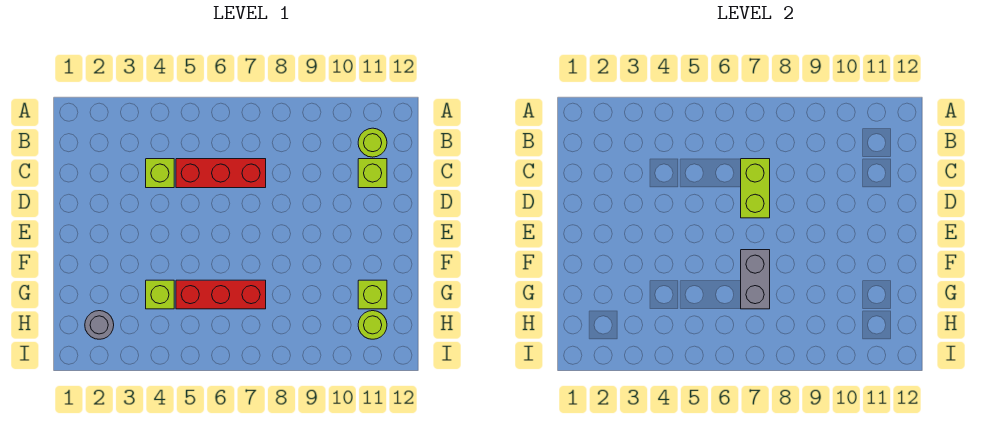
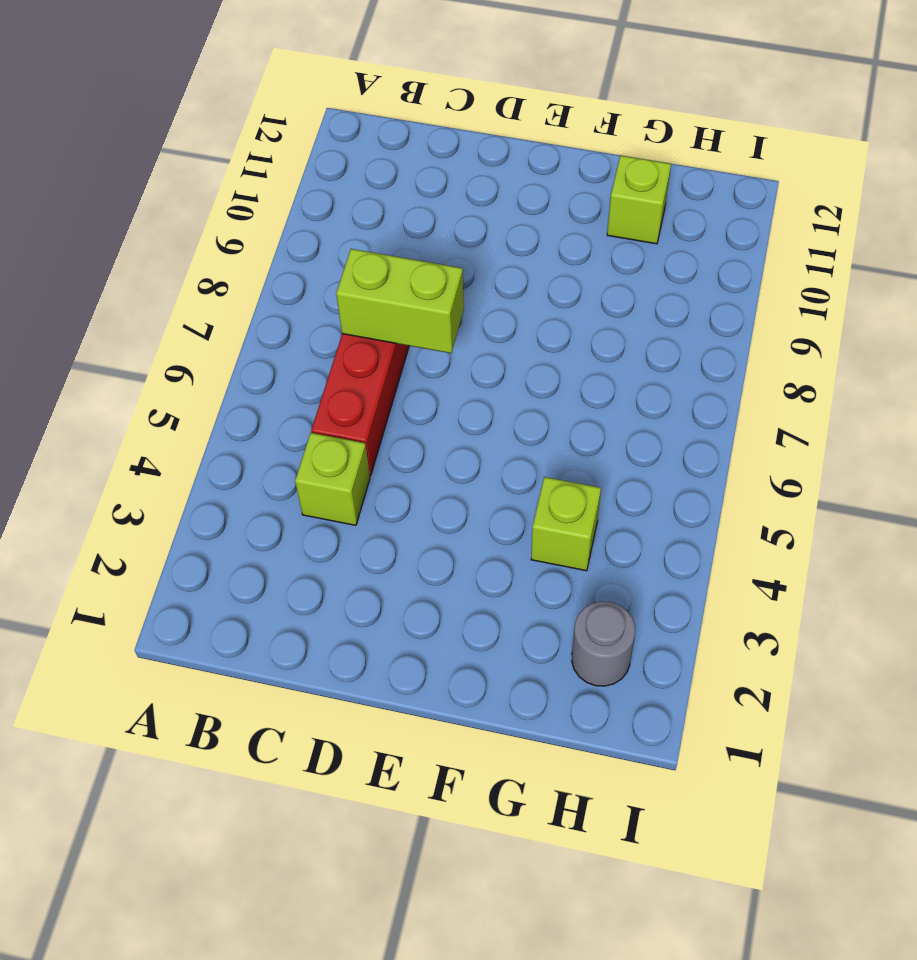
none -> lime round brick B11 level 1
none -> lime brick C11 level 1

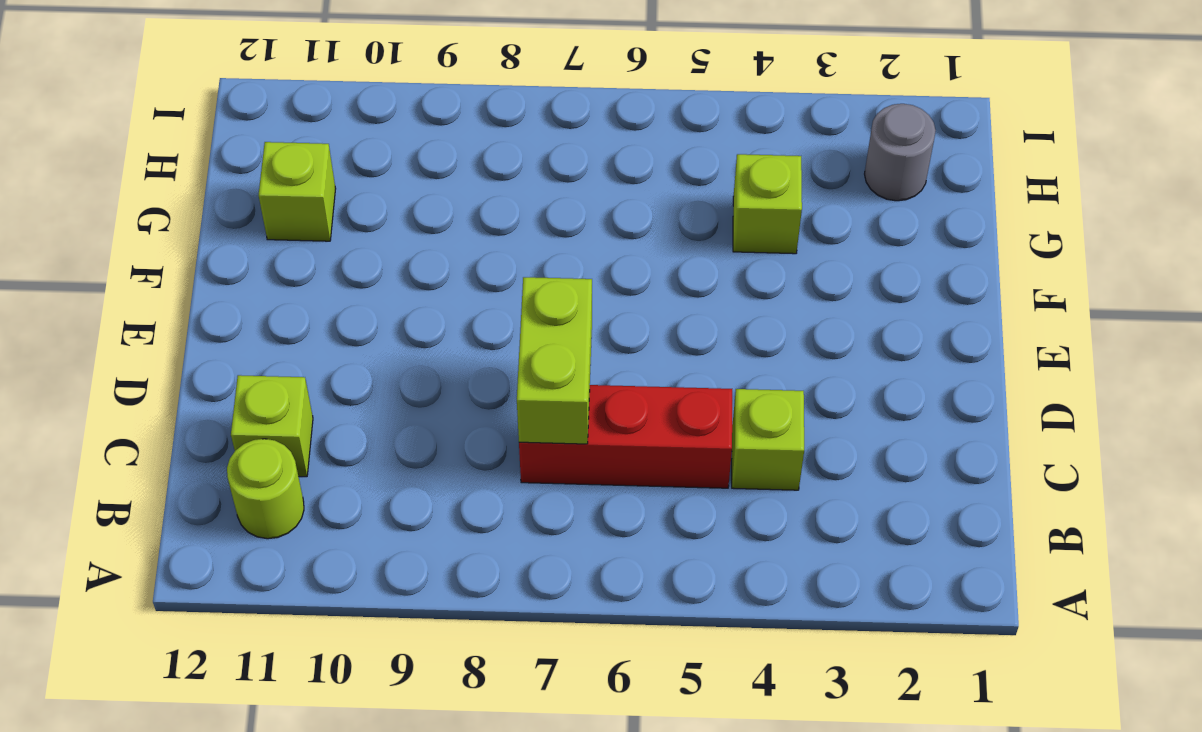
none -> red brick G5:G7 level 1
none -> lime round brick H11 level 1

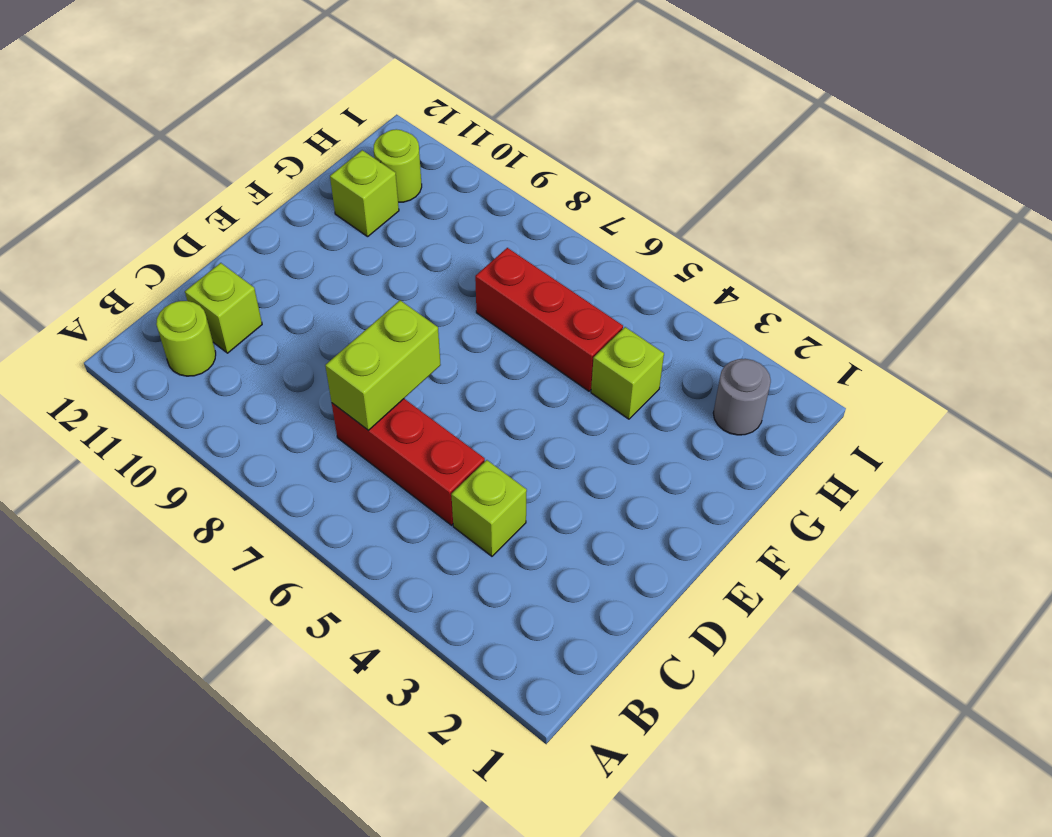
none -> grey brick F7:G7 level 2

